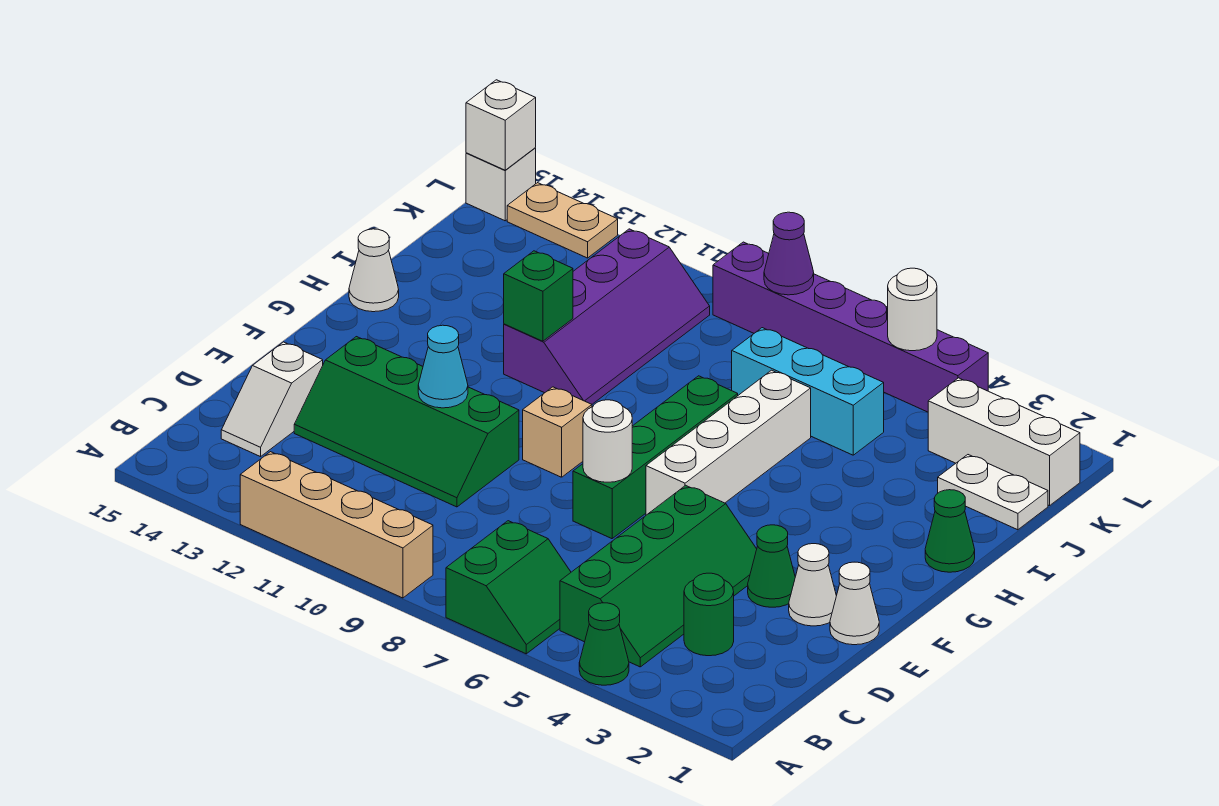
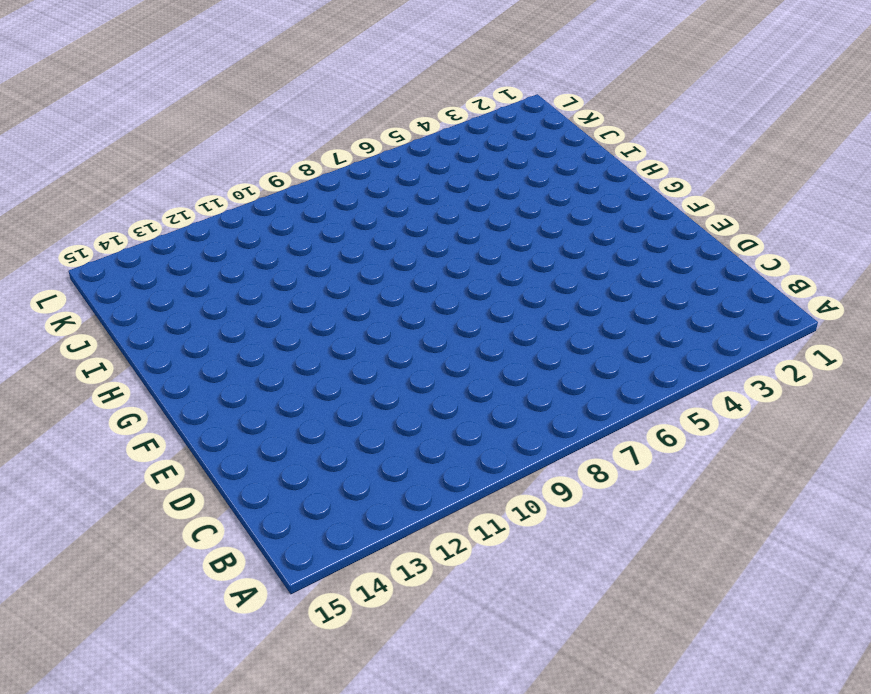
none -> green cone A4 level 1
none -> green slope A6:B7 level 1 top 7
none -> tan brick A9:A12 level 1

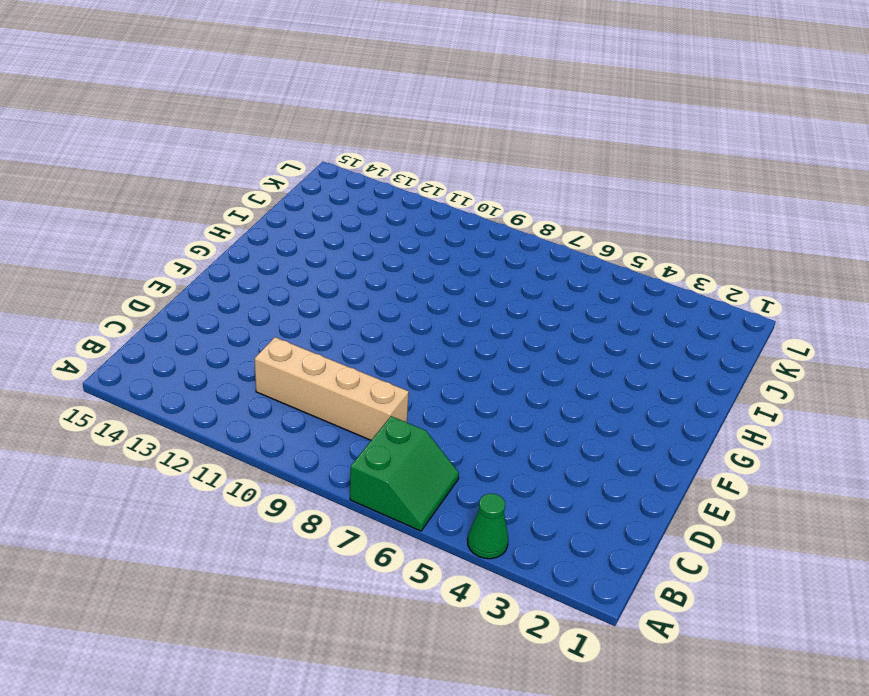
tan brick C8:C11 level 1 -> tan brick A9:A12 level 1
none -> green slope B4:E5 level 1 top 5
none -> green round brick C3 level 1
none -> white slope C14:D14 level 1 top D

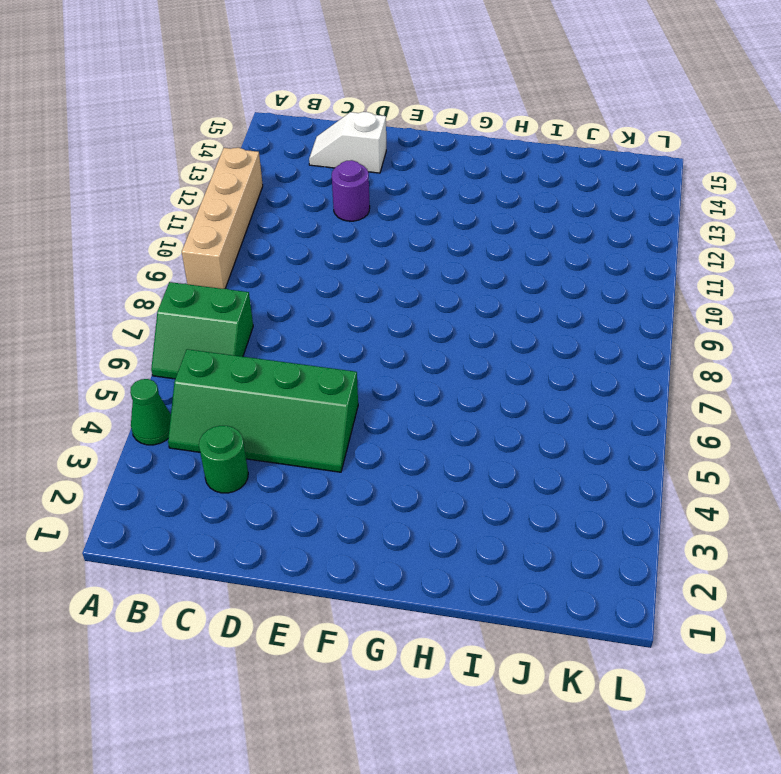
purple round brick D12 level 1 -> green slope D10:E13 level 1 top E
none -> white cone E1 level 1
none -> white cone E2 level 1
none -> green cone E3 level 1

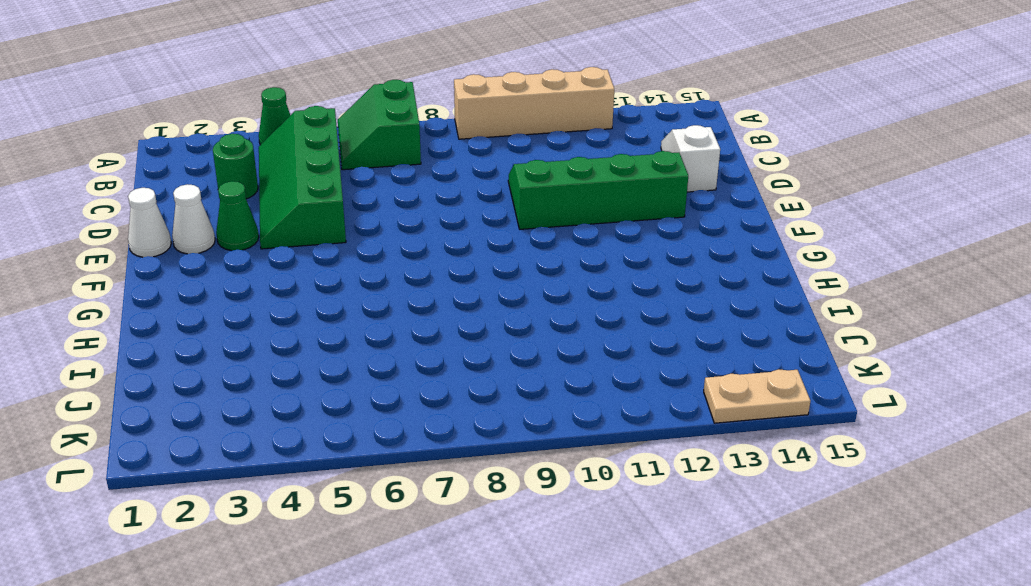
none -> green brick E7:H7 level 1
none -> white brick F6:I6 level 1
none -> tan brick F9 level 1

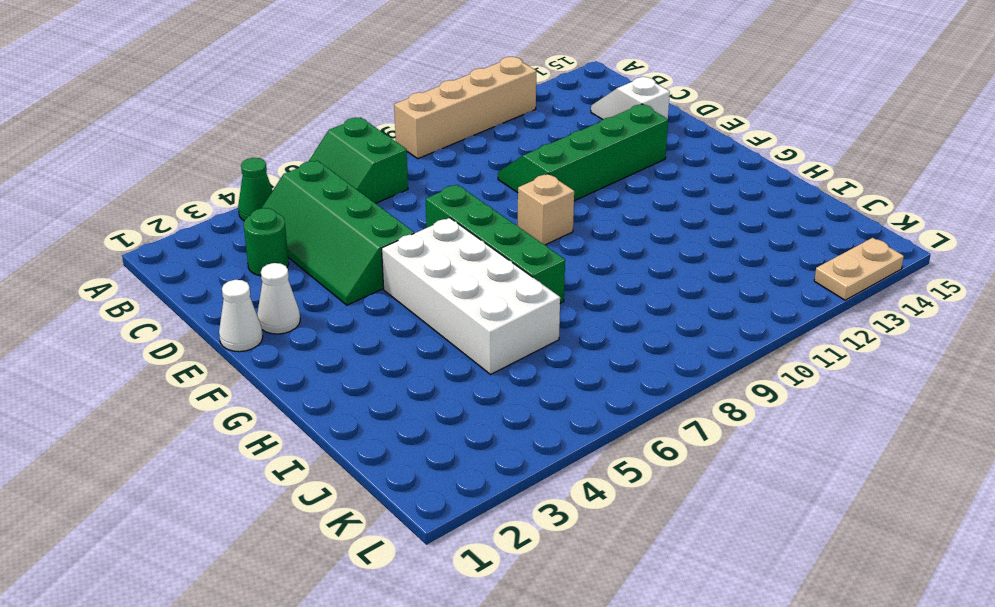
white brick F5:I6 level 1 -> white brick F6:I6 level 1
none -> green cone E3 level 1
none -> green cone H1 level 1
none -> purple slope H10:K11 level 1 top 11

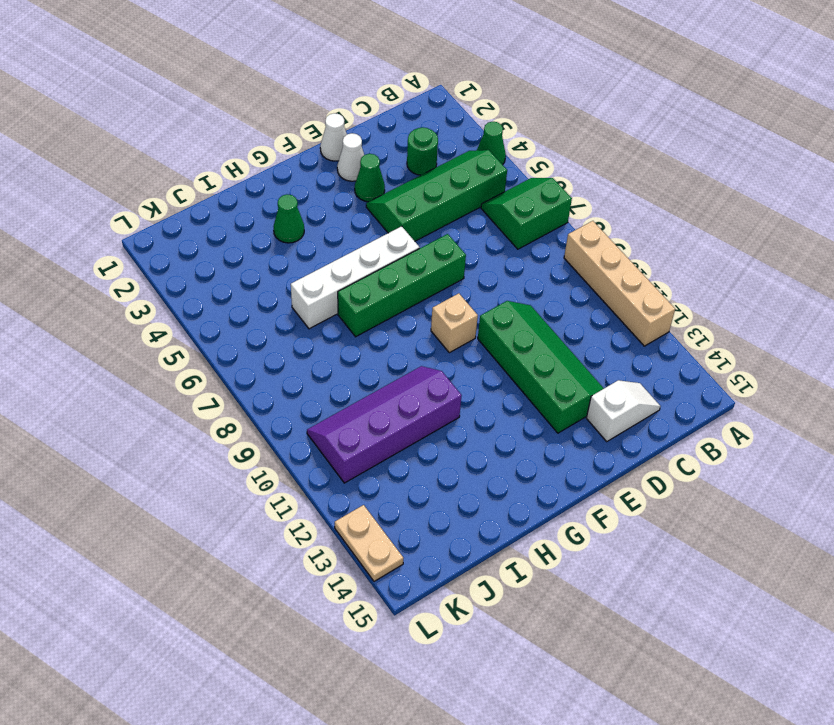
green cone H3 level 1 -> green cone H1 level 1
none -> white cone H15 level 1
none -> white plate J1:J2 level 1
none -> cyan brick J5:J7 level 1

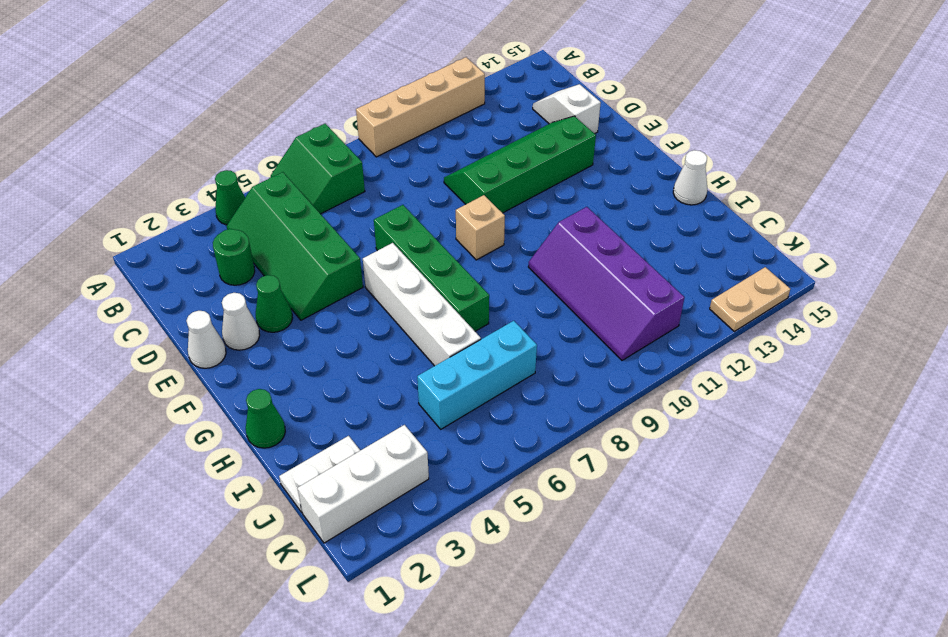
none -> purple brick L4:L9 level 1
none -> white brick L15 level 1
none -> white round brick E7 level 2

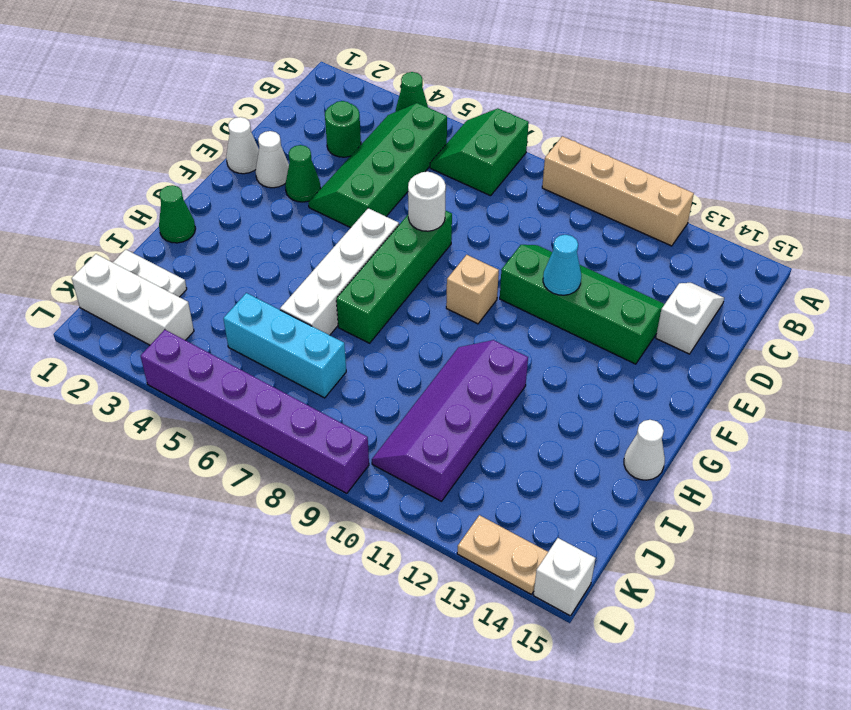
none -> green brick H11 level 2
none -> white round brick L5 level 2
none -> purple cone L8 level 2

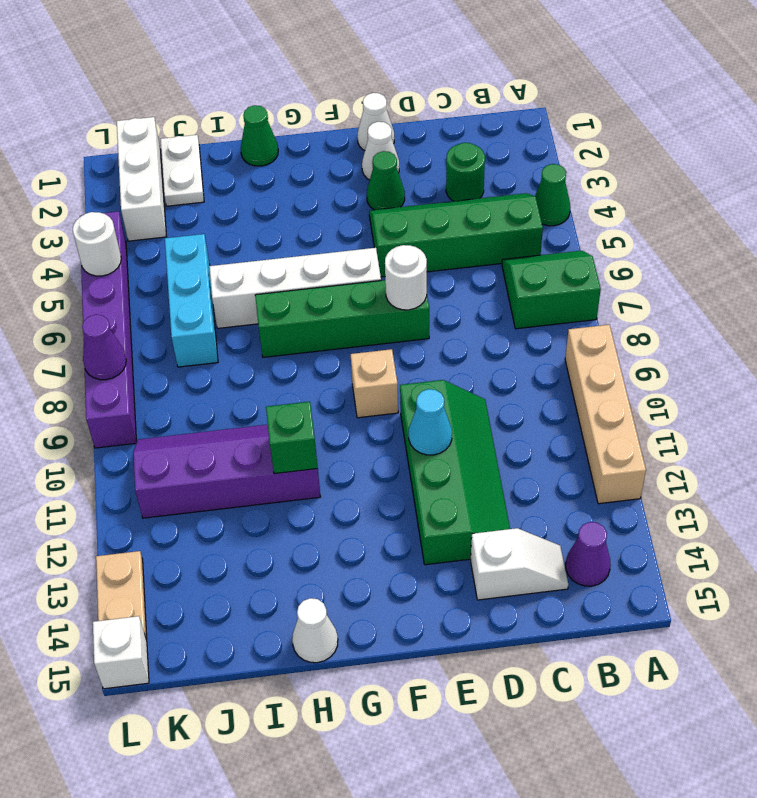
purple cone B14 level 1 -> none
none -> white brick L15 level 2

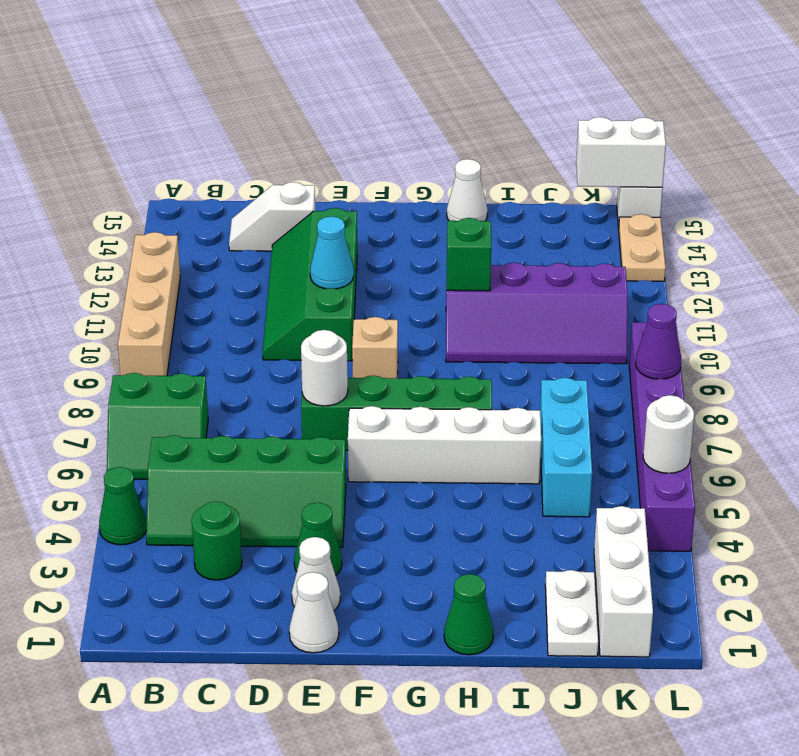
white brick K15:L15 level 2 -> white brick L15 level 2

